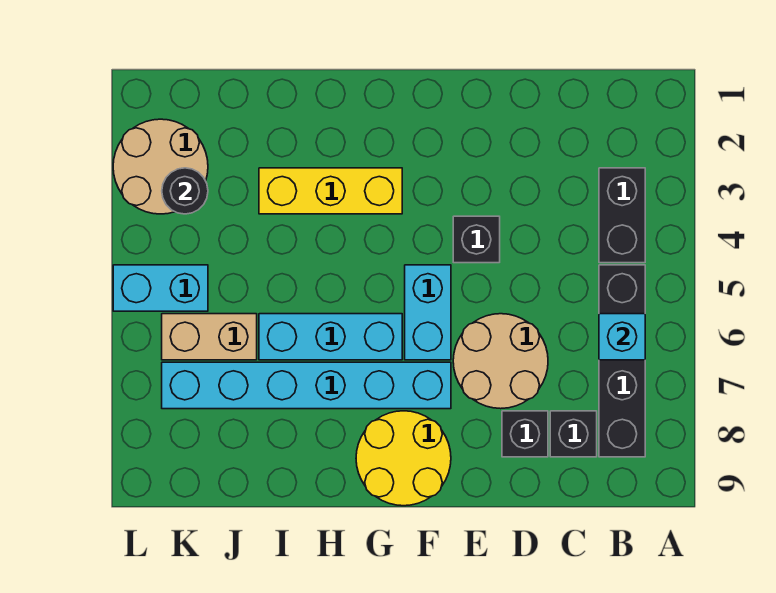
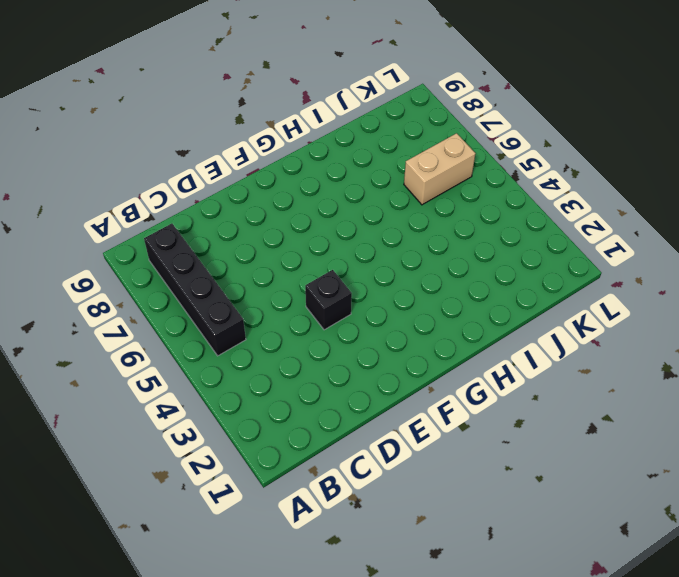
none -> black brick B3:B4 level 1
none -> black brick C8 level 1
none -> tan round brick D6:E7 level 1

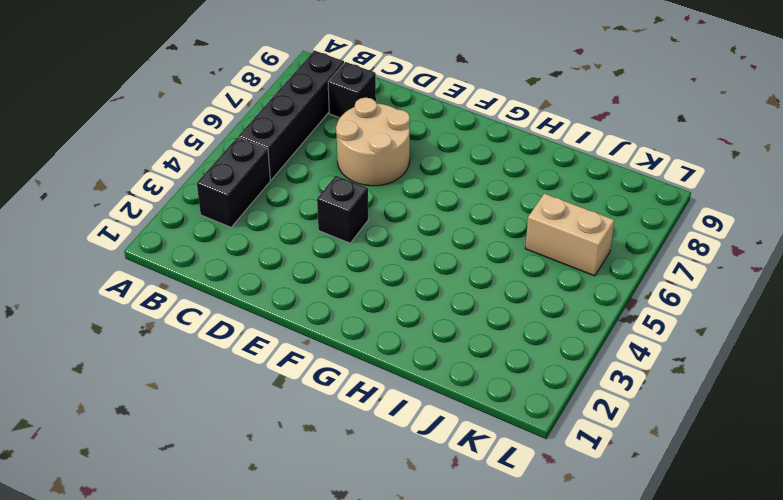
none -> black brick D8 level 1
none -> cyan brick F5:F6 level 1
none -> cyan brick F7:K7 level 1

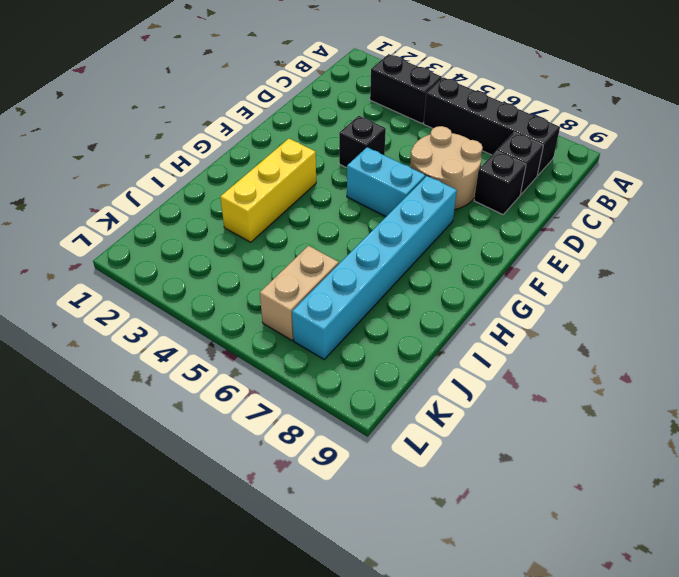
none -> yellow round brick F8:G9 level 1
none -> cyan brick G6:I6 level 1
none -> tan round brick K2:L3 level 1

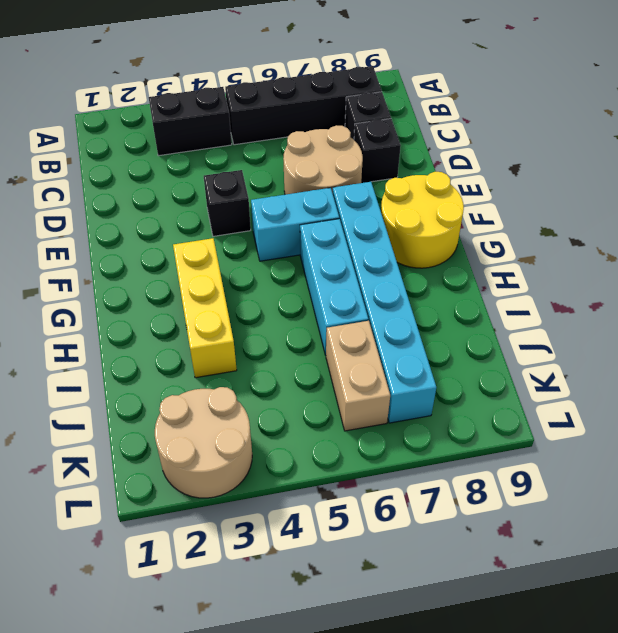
none -> cyan brick K5:L5 level 1
none -> cyan brick B6 level 2
none -> black round brick K3 level 2

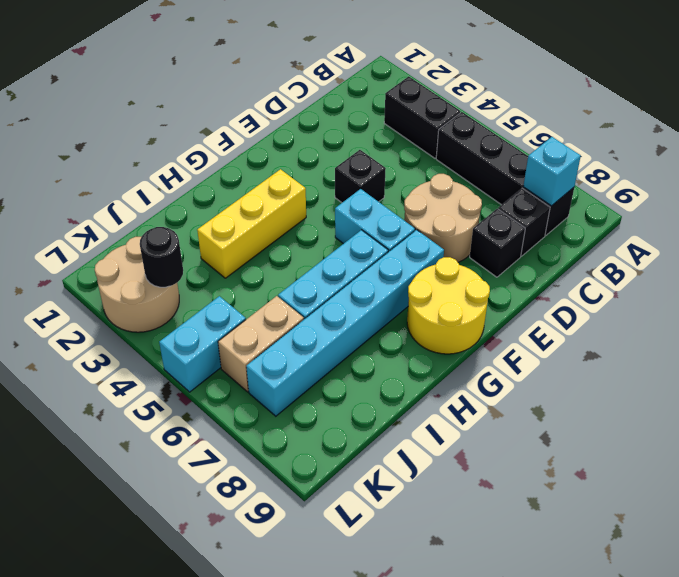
cyan brick B8 level 2 -> cyan brick B6 level 2

